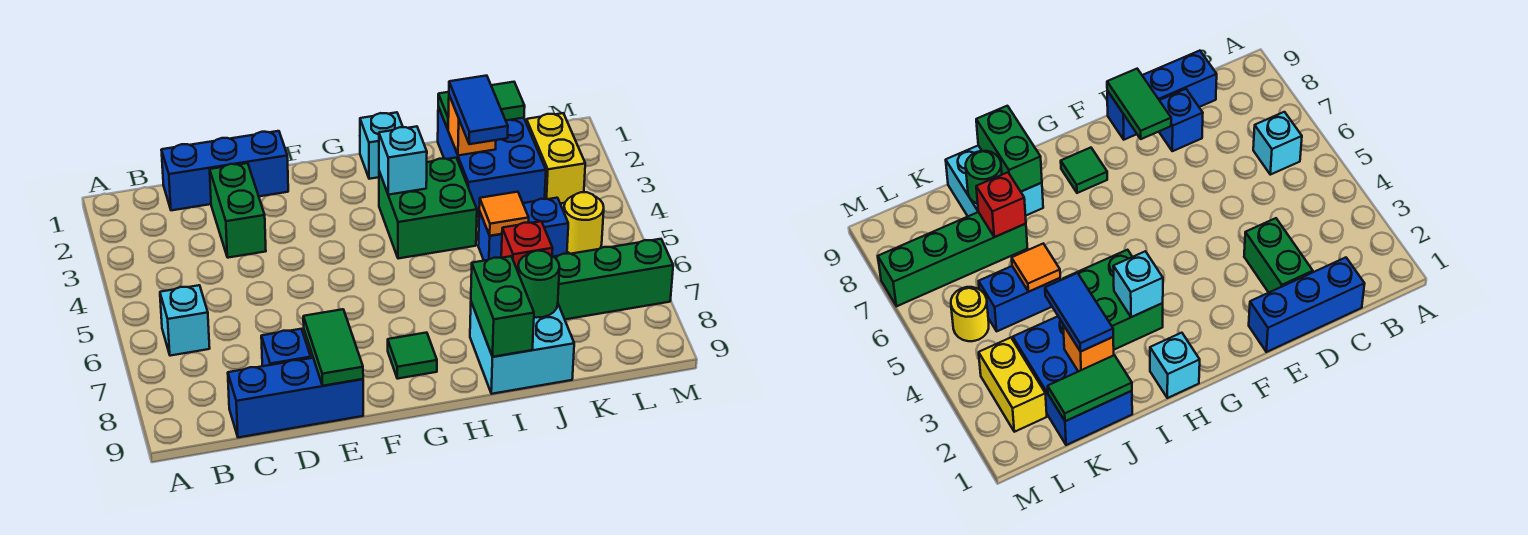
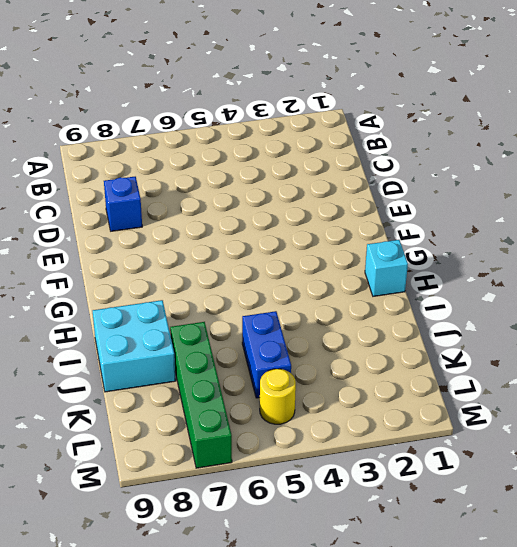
none -> cyan brick B6 level 1
none -> blue brick C1:E1 level 1
none -> blue brick C9:E9 level 1

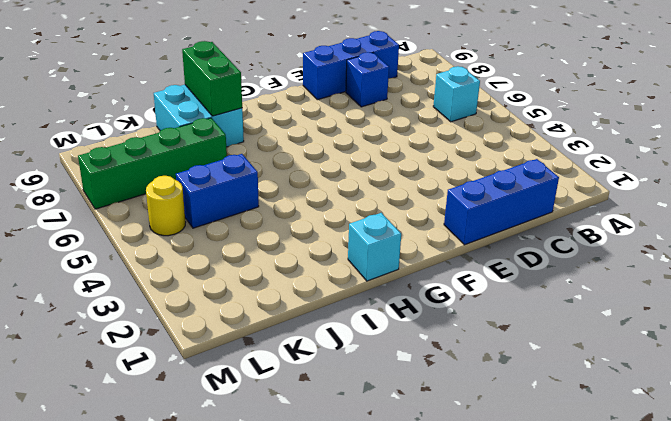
none -> green brick D2:D3 level 1
none -> green tile G8 level 1
none -> green brick H3:I4 level 1

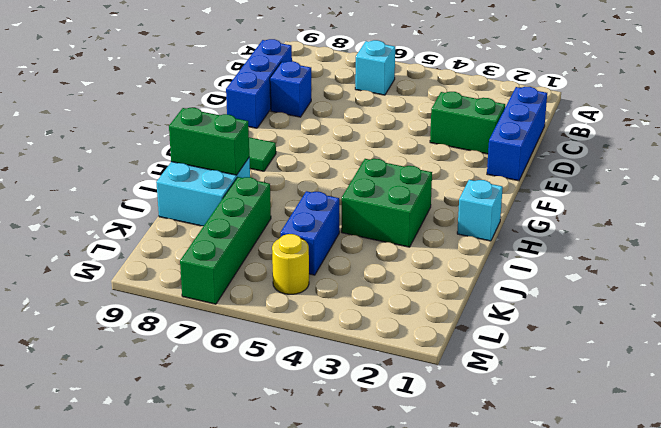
none -> blue brick J1:K3 level 1
none -> yellow brick L2:L3 level 1
none -> green tile E8:E9 level 2

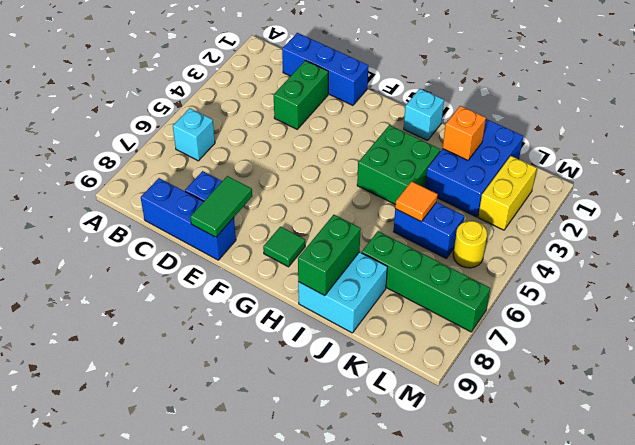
none -> cyan brick H3 level 2
none -> green tile J1:K1 level 2
none -> red brick J7 level 2

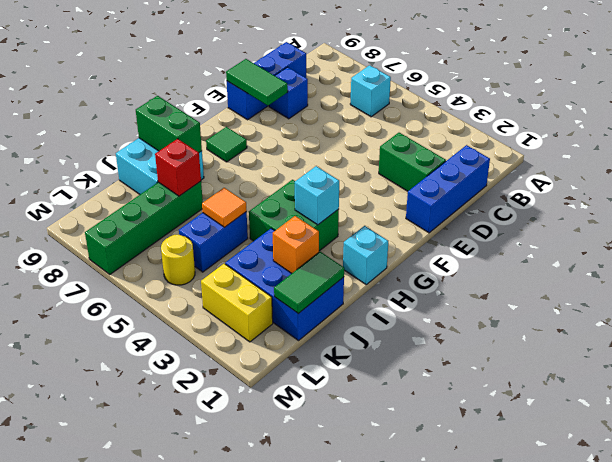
none -> green round brick J8 level 2
none -> blue tile J2:J3 level 3

